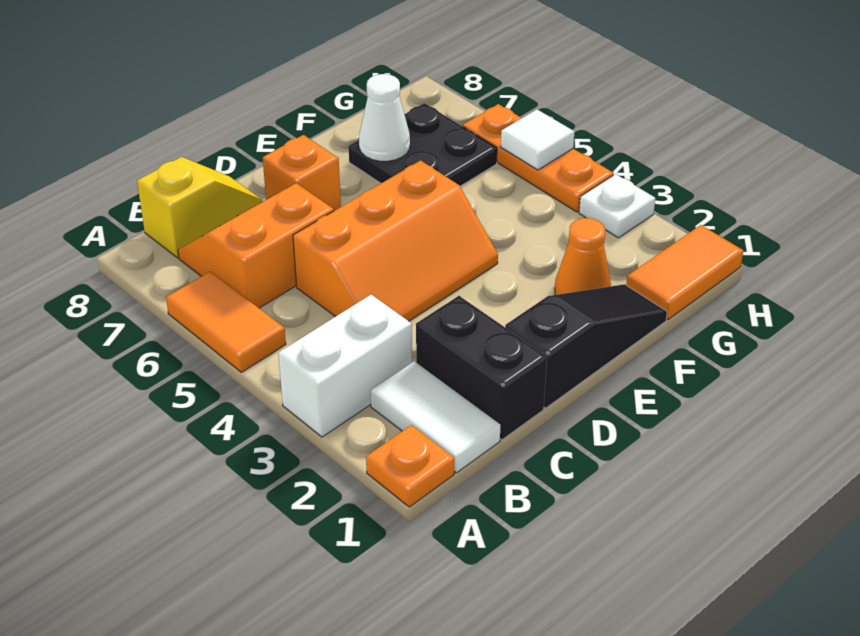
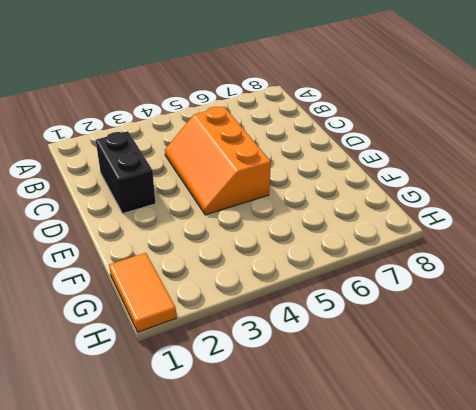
black brick C2:D2 level 1 -> black brick C1:C2 level 1
none -> orange plate A1 level 1
none -> white brick A3:B3 level 1
none -> orange tile A5:A6 level 1

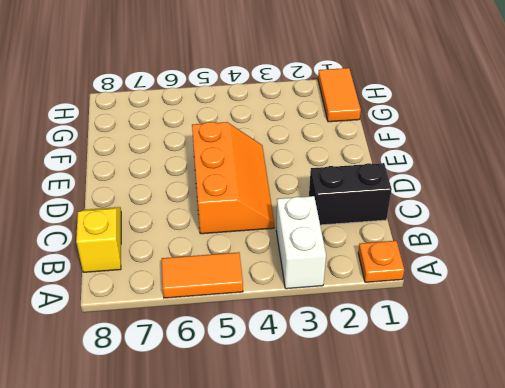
none -> white tile B1:B2 level 1
none -> orange slope B6:C7 level 1 top 6
none -> black slope D1:F1 level 1 top D

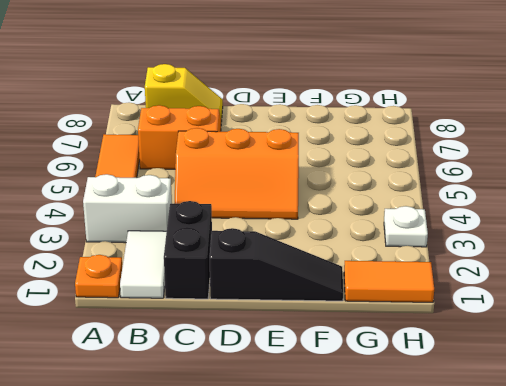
none -> orange brick D7 level 1
none -> orange cone F2 level 1
none -> black plate F6:G7 level 1

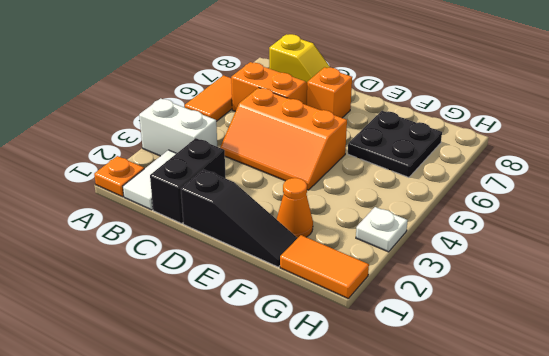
none -> orange plate H4:H6 level 1
none -> white cone F7 level 2
none -> white tile H5 level 2

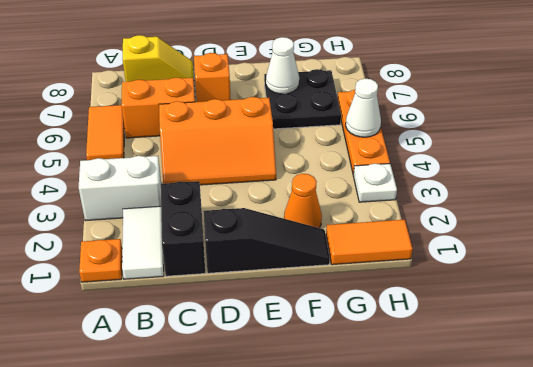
white cone H5 level 2 -> white tile H5 level 2

